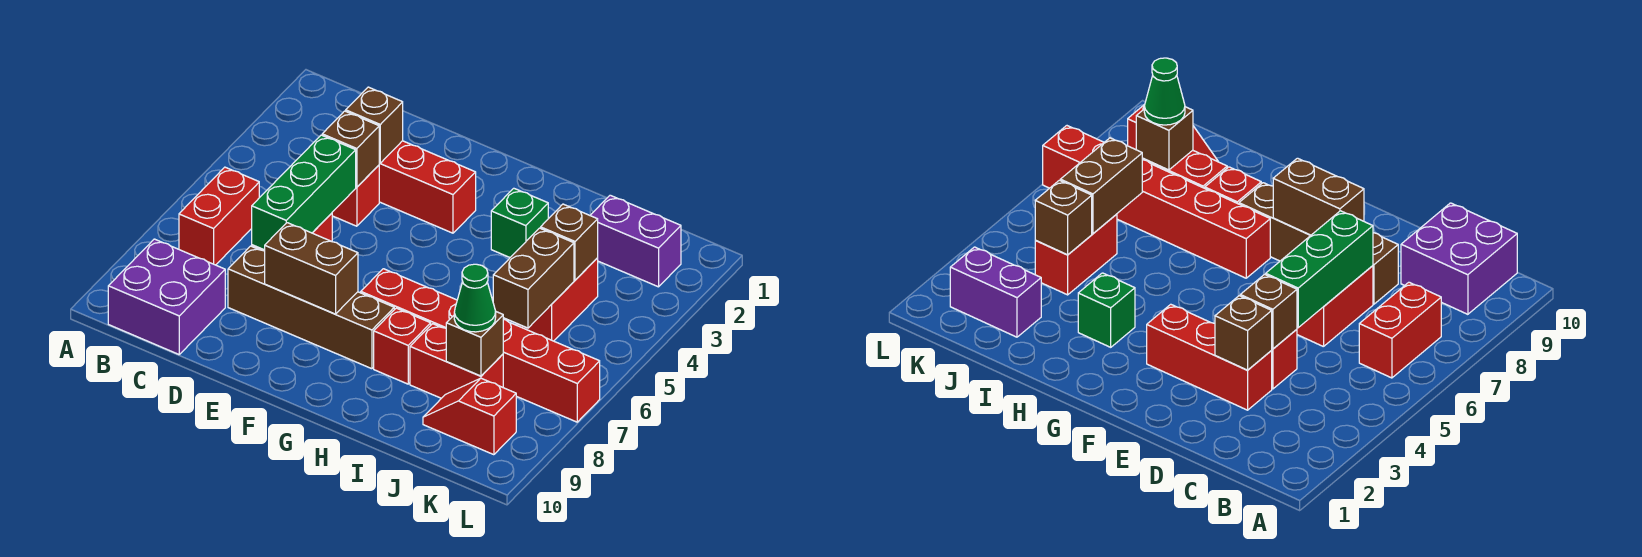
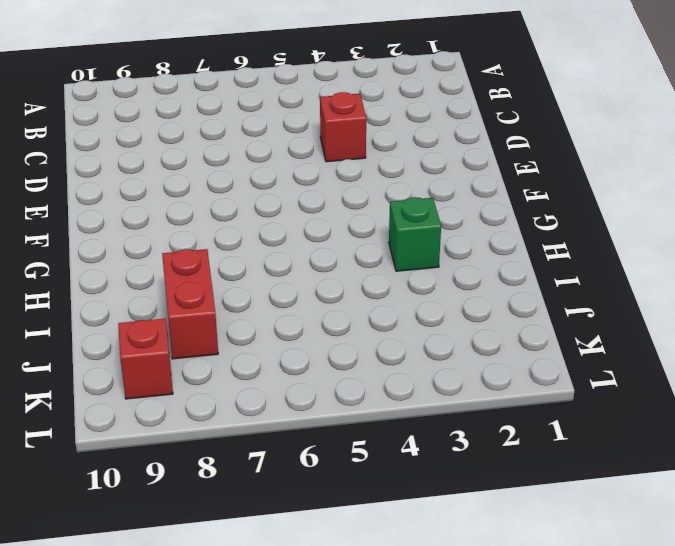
none -> red brick B6:B7 level 1
none -> purple brick B9:C10 level 1
none -> red brick D3:F3 level 1

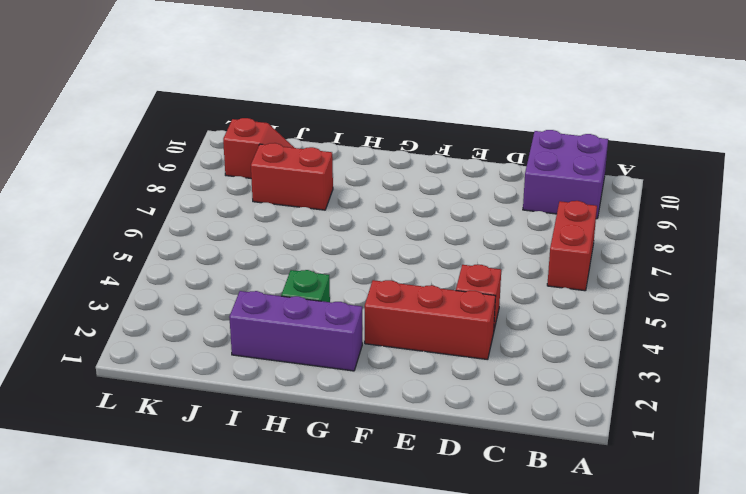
purple brick G2:I2 level 1 -> none
none -> red brick D6:D7 level 1
none -> brown brick D8:G8 level 1
none -> red brick G7:L7 level 1

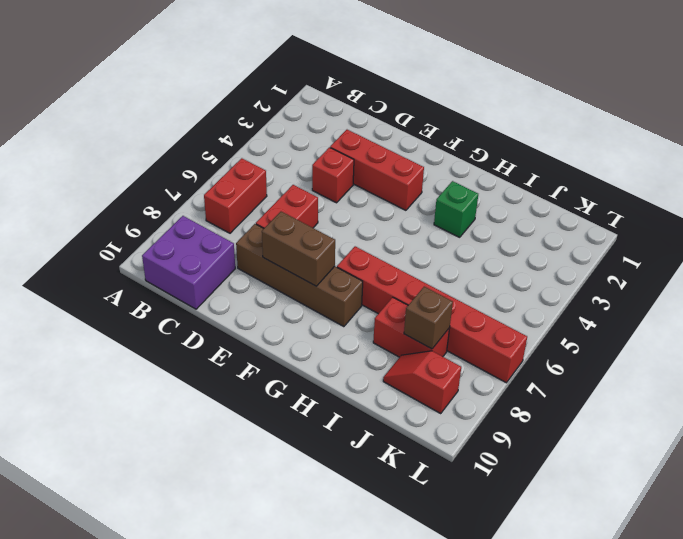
none -> red brick H8 level 1
none -> purple brick J2:K2 level 1
none -> red brick J4:J5 level 1

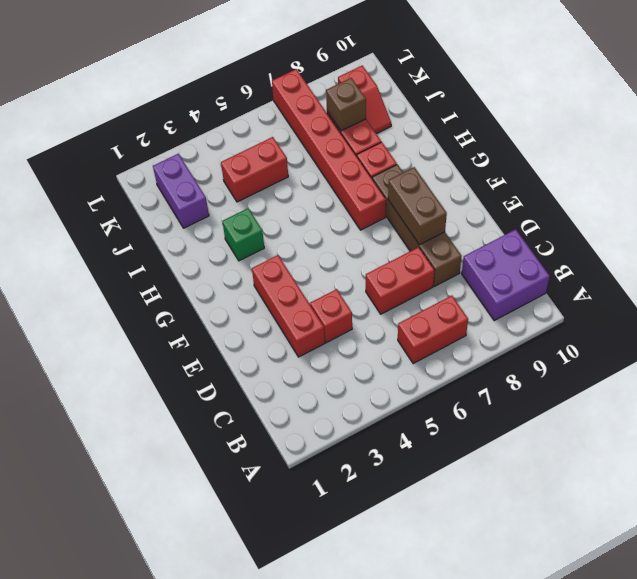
none -> brown brick D3 level 2
none -> brown brick D4 level 2
none -> green brick D5:D7 level 2

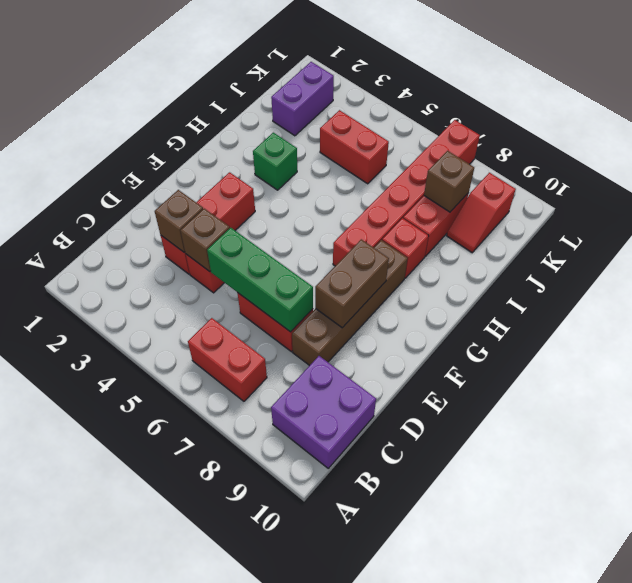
none -> brown brick J4 level 2
none -> brown brick J5:J6 level 2
none -> green cone J8 level 3

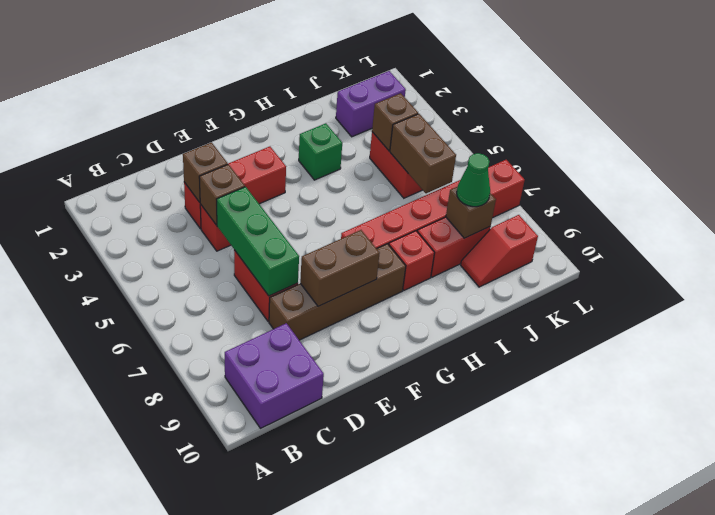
none -> red brick B6:B7 level 1

